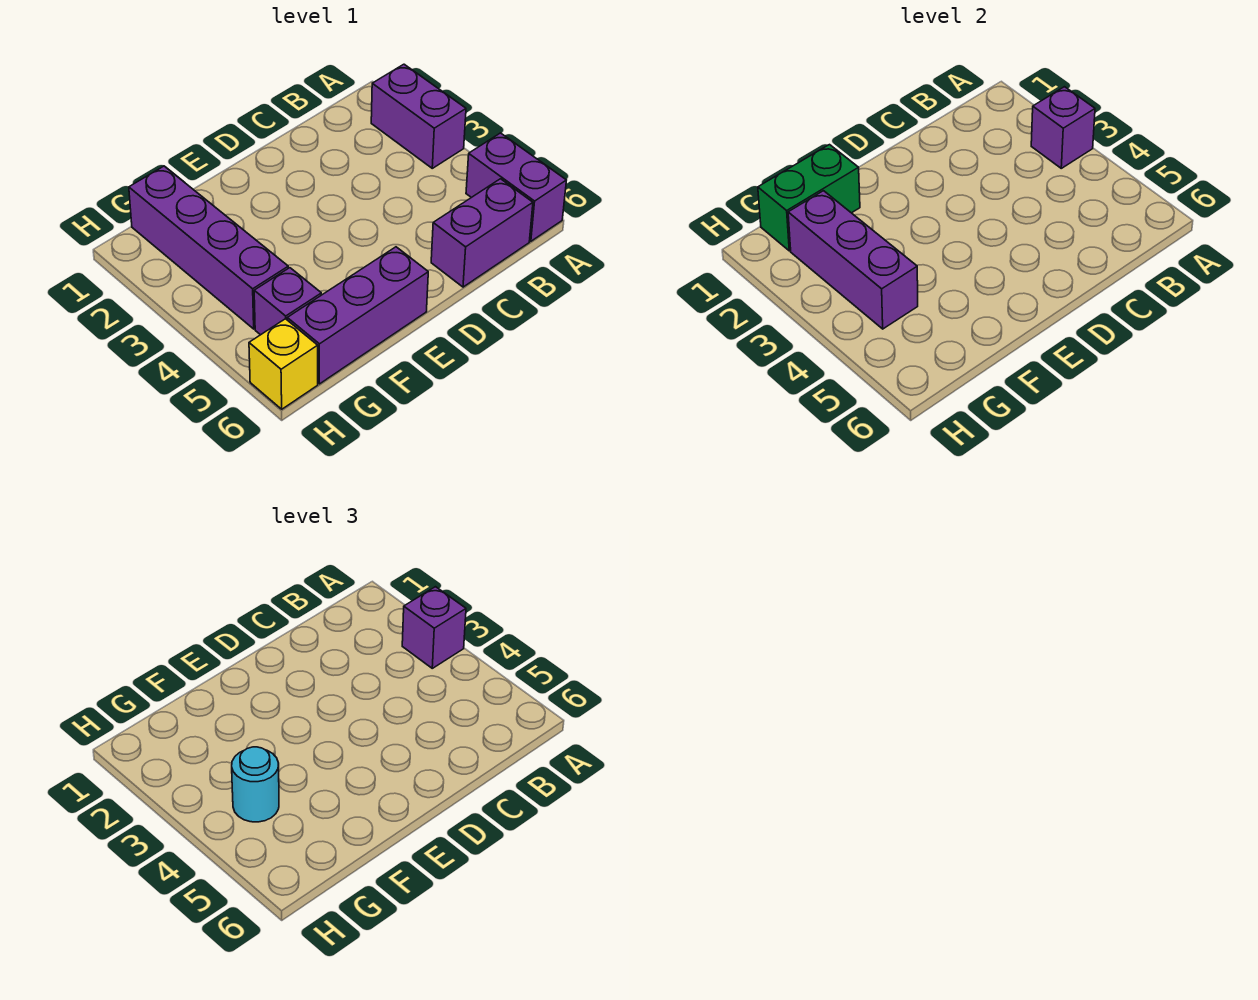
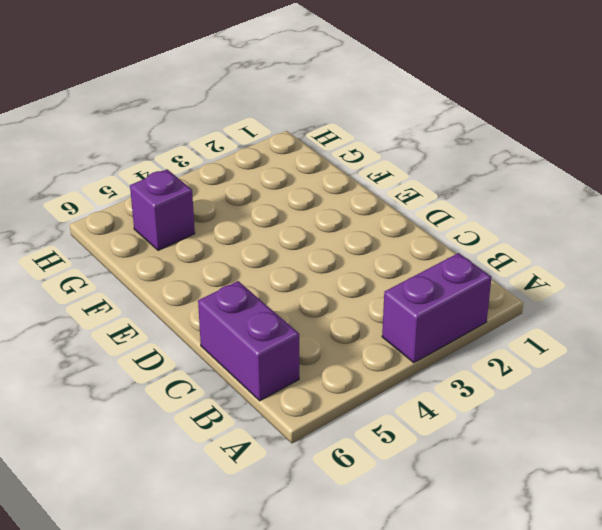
none -> purple brick A5:A6 level 1
none -> purple brick E6:G6 level 1
none -> purple brick G1:G4 level 1

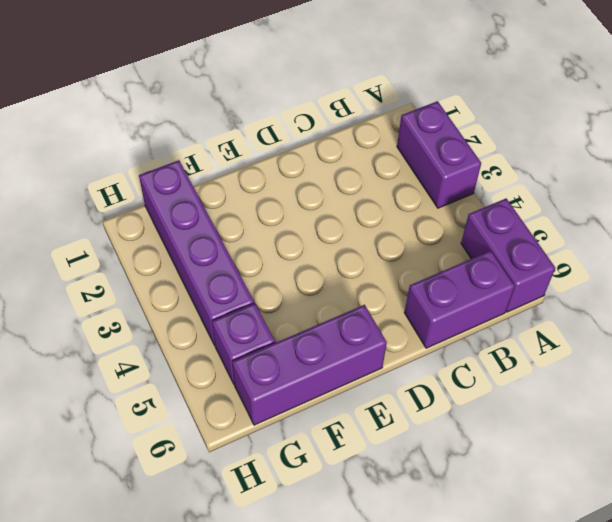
none -> yellow brick H6 level 1
none -> purple brick A3 level 2
none -> green brick F1:G1 level 2

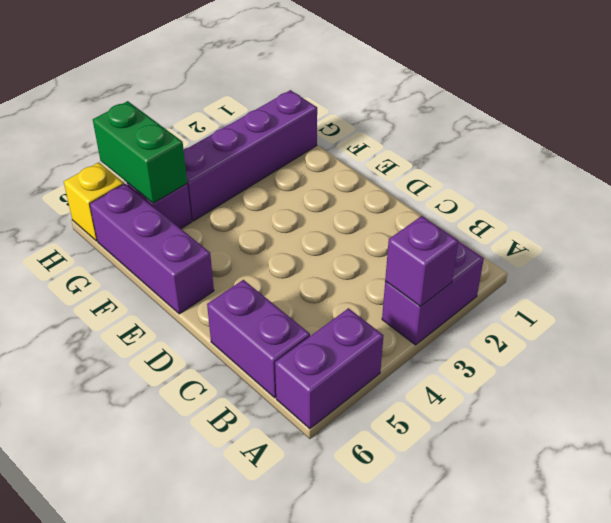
green brick G5:H5 level 2 -> green brick F1:G1 level 2
none -> purple brick G2:G4 level 2
none -> purple brick A3 level 3
none -> cyan round brick G4 level 3

